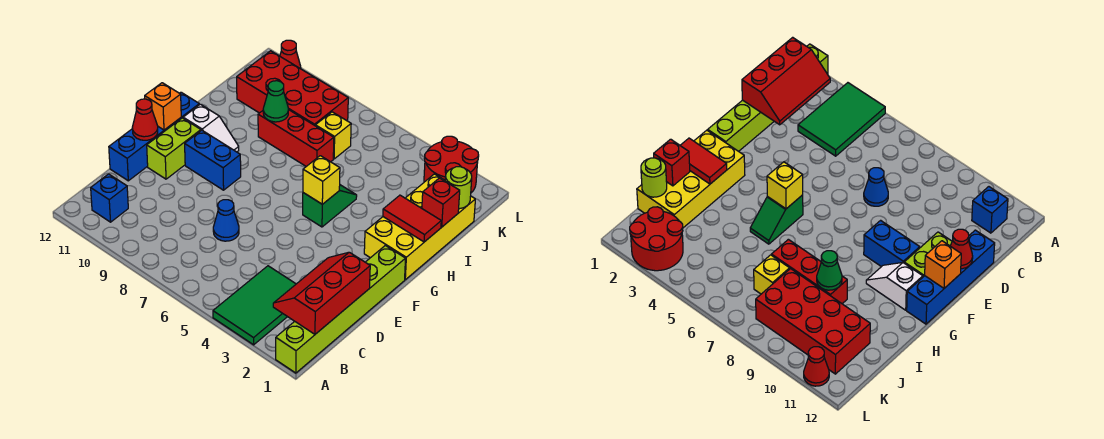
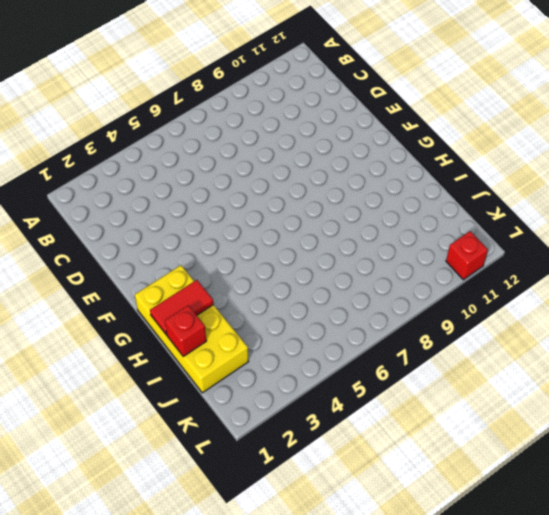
red brick L11 level 1 -> red cone L11 level 1
none -> lime brick A1:F1 level 1
none -> green tile A3:C4 level 1
none -> blue brick B11 level 1

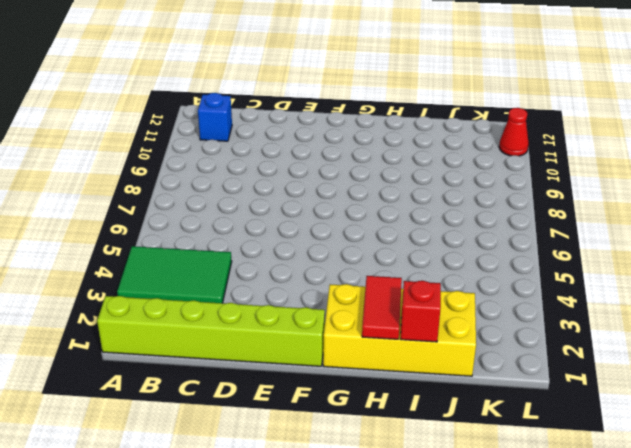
none -> blue cone D7 level 1
none -> blue brick D12:G12 level 1
none -> lime brick E11:F11 level 1

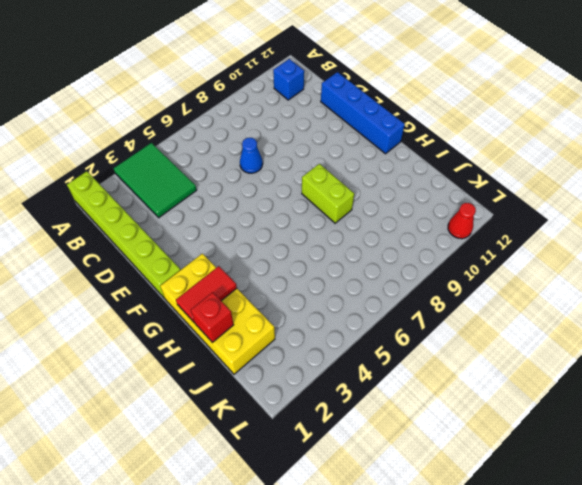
lime brick G8:H8 level 1 -> lime brick E11:F11 level 1
none -> blue brick F9:F10 level 1
none -> green slope G5:H5 level 1 top G
none -> white slope G10:G11 level 1 top 11

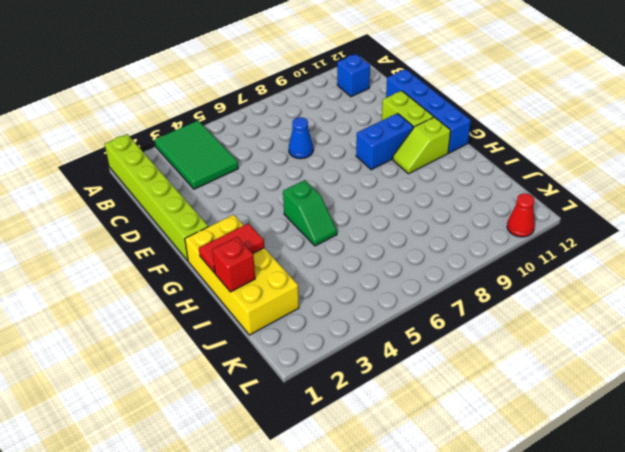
lime slope G10:G11 level 1 top 11 -> white slope G10:G11 level 1 top 11
none -> red brick I7:I9 level 1
none -> yellow brick J7 level 1
none -> red brick J8:K11 level 1

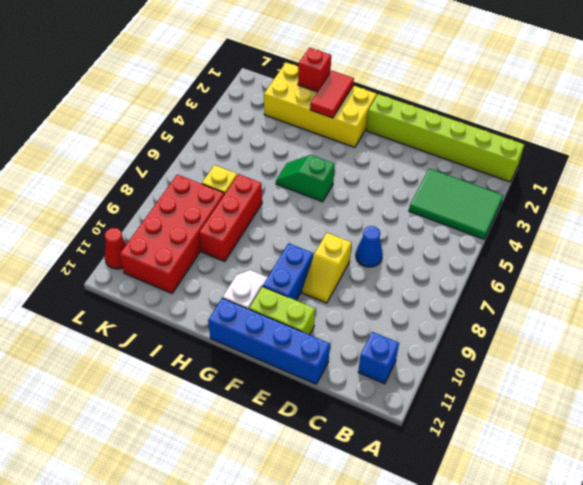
yellow slope E8:E9 level 1 top 8 -> none
none -> red round brick K2:L3 level 1
none -> red slope B1:D2 level 2 top 1
none -> red cone E12 level 2

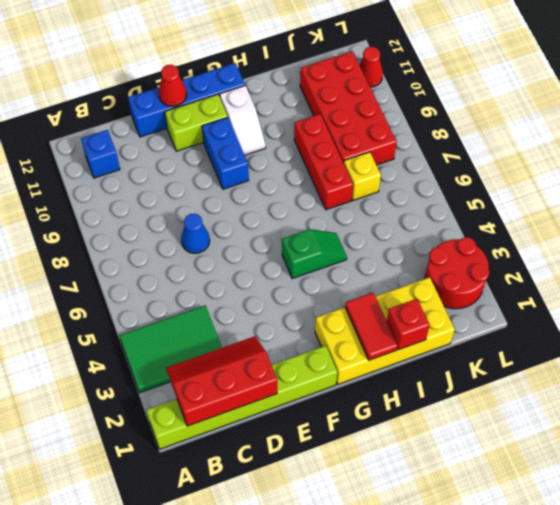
none -> orange brick F12 level 2
none -> yellow brick G5 level 2
none -> green cone I9 level 2

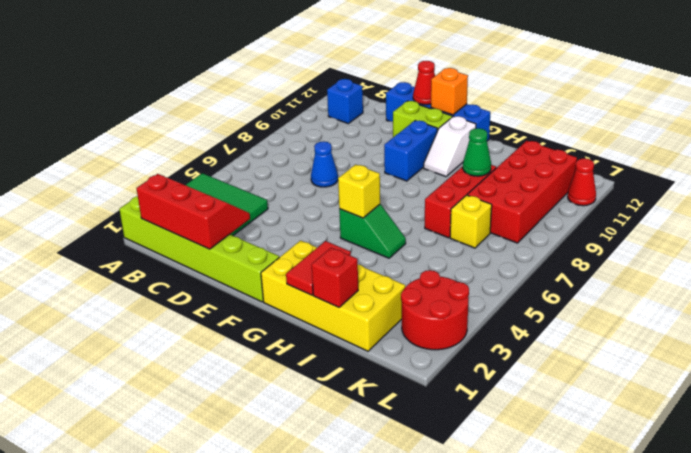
none -> lime round brick J1 level 2

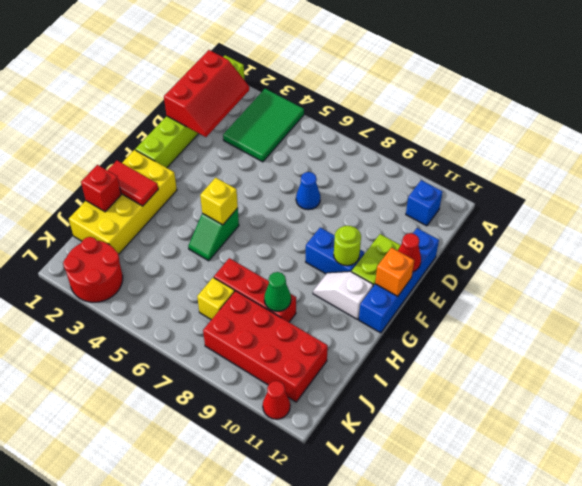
lime round brick F10 level 2 -> lime round brick J1 level 2

